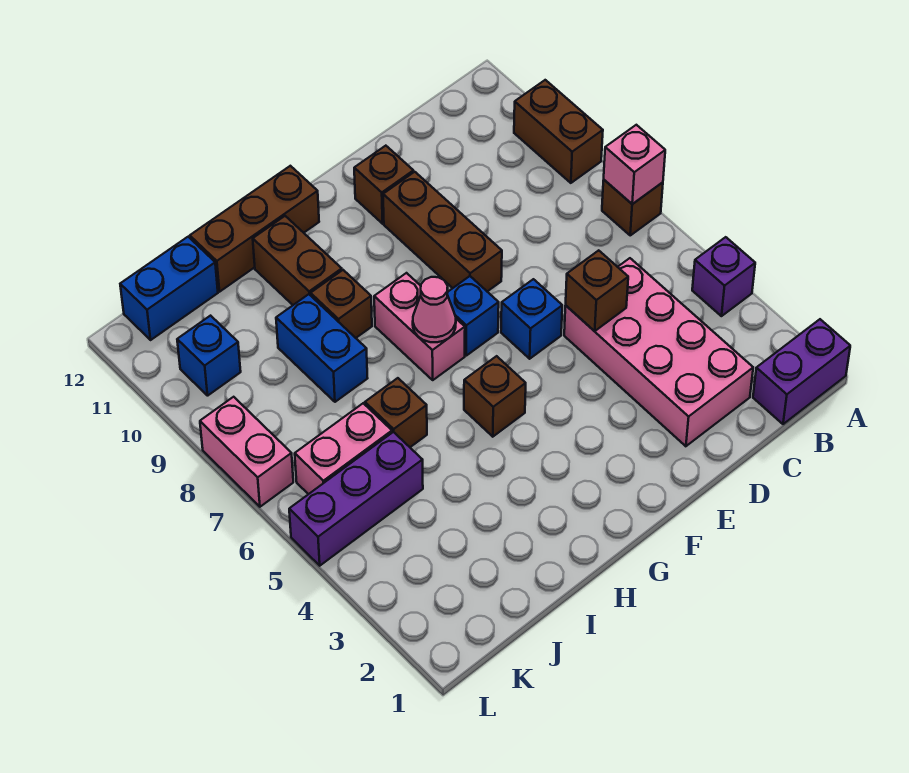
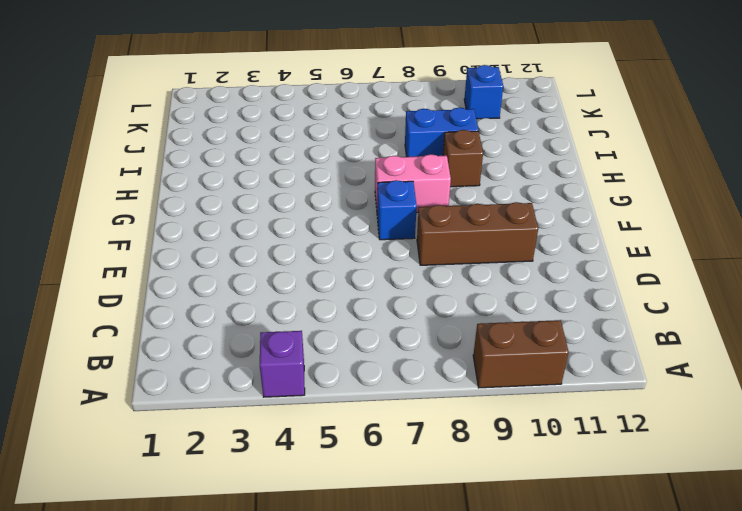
none -> purple brick A1:B1 level 1
none -> brown brick A7 level 1
none -> pink brick C2:D5 level 1

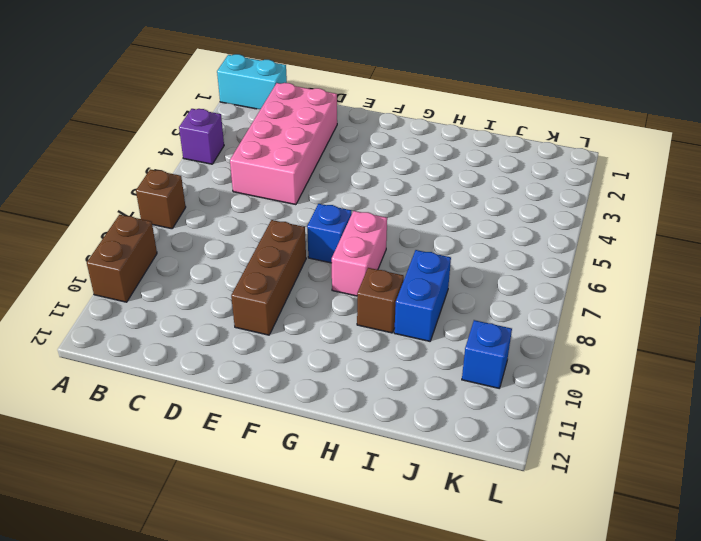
cyan brick A1:B1 level 1 -> purple brick A1:B1 level 1
none -> blue brick E6 level 1
none -> brown brick E11 level 1
none -> brown brick G5 level 1

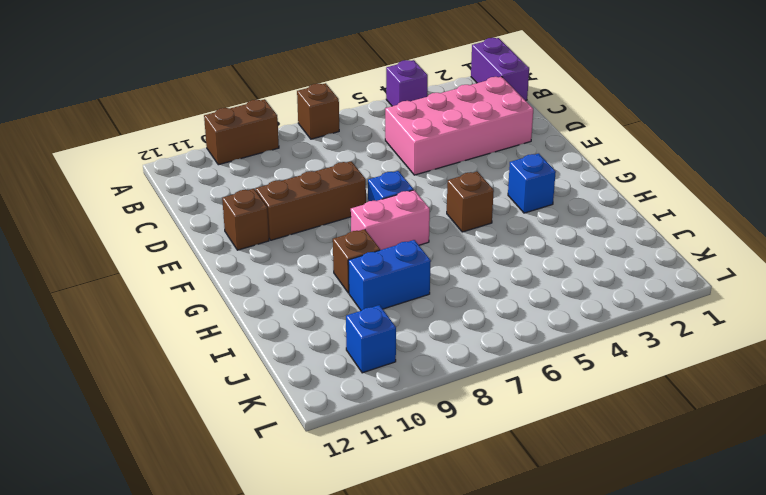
blue brick G3 level 1 -> blue brick E6 level 1
none -> brown brick G12:I12 level 1
none -> brown brick H10:H11 level 1
none -> brown brick I6 level 1

